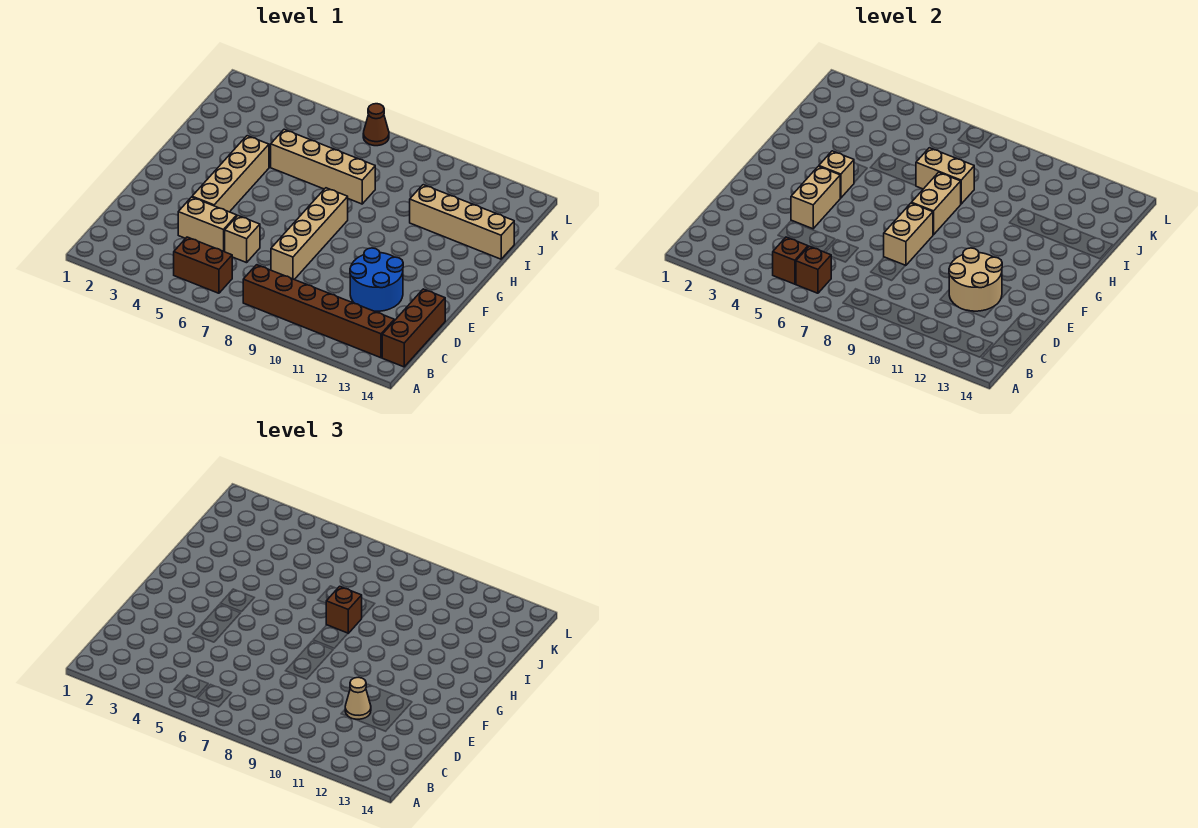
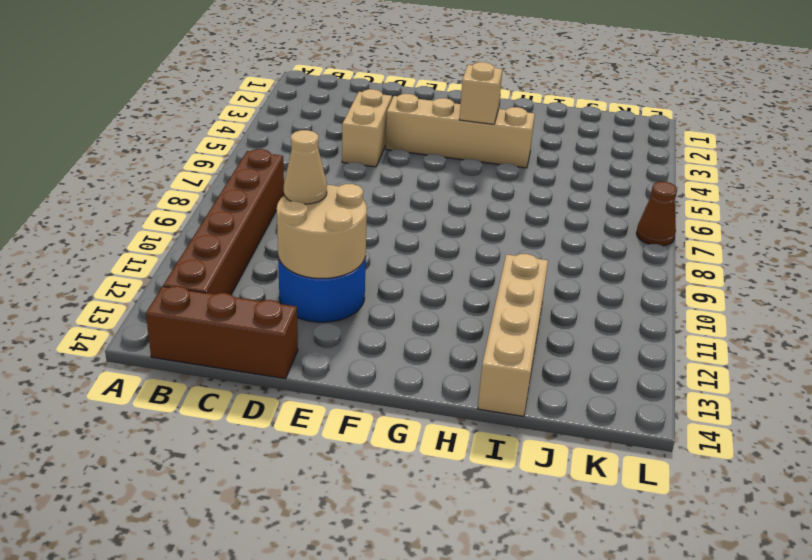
none -> brown brick B5:B6 level 1
none -> tan brick D6 level 1
none -> tan brick D8:G8 level 1

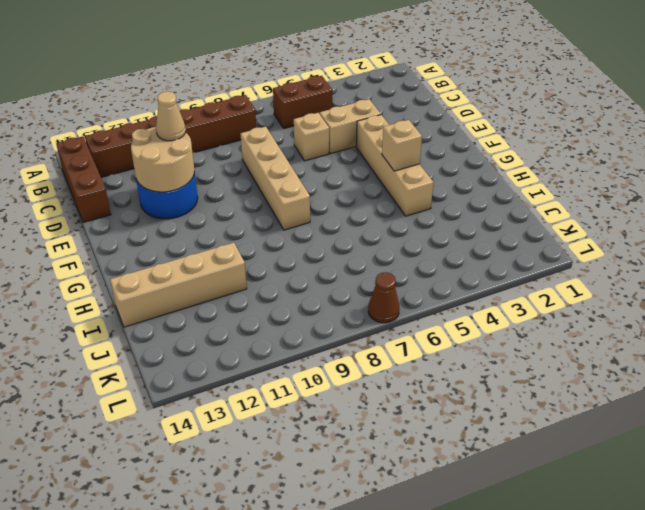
none -> tan brick I5:I8 level 1
none -> brown brick B5 level 2
none -> brown brick B6 level 2

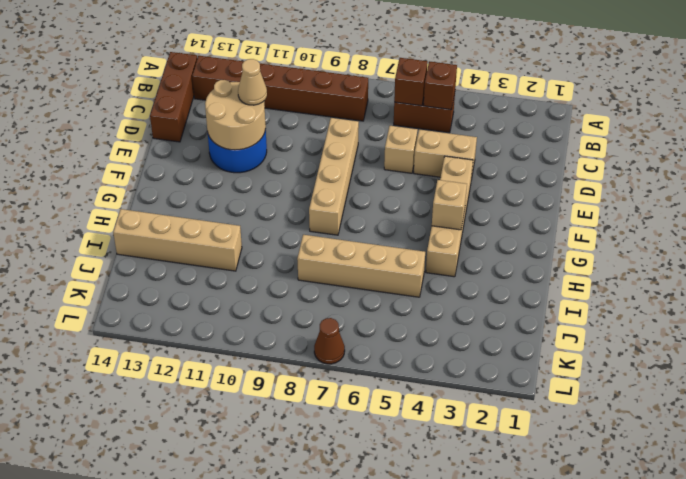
none -> tan brick E4:F4 level 2
none -> tan brick E8:F8 level 2
none -> tan brick G8:H8 level 2

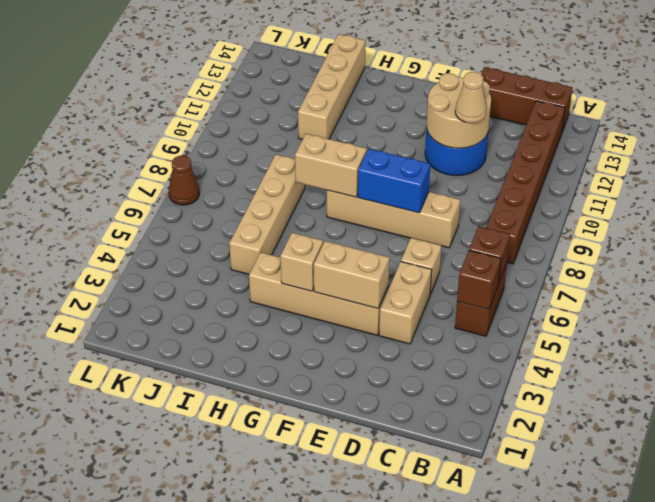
blue brick E8:F8 level 2 -> tan brick E8:F8 level 2
none -> tan brick I7:I8 level 2
none -> brown brick H8 level 3

